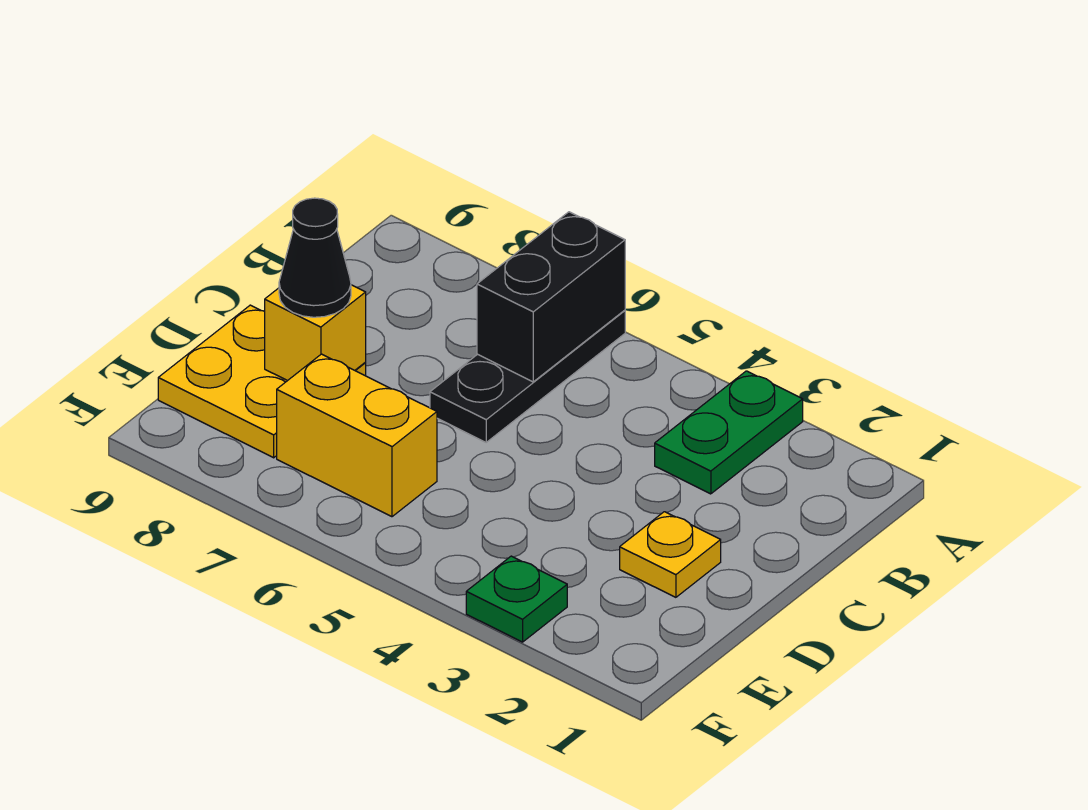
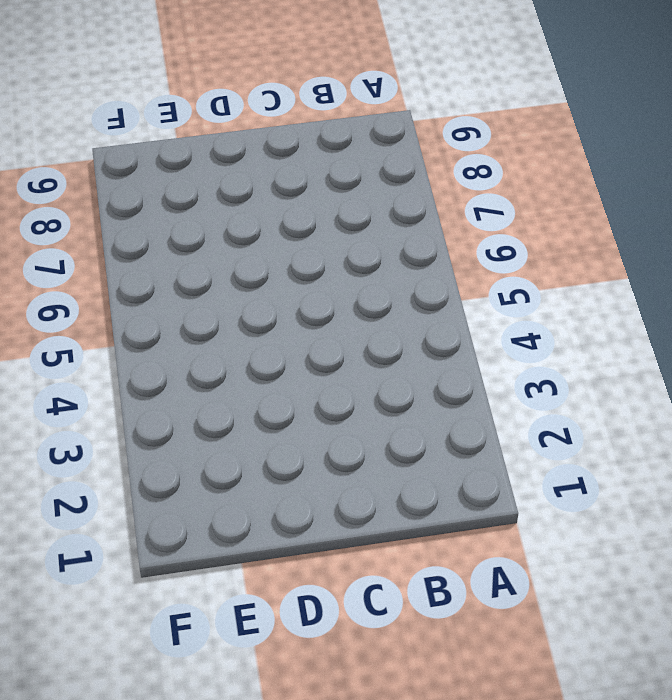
none -> green plate A3:B3 level 1
none -> black plate A6:C6 level 1

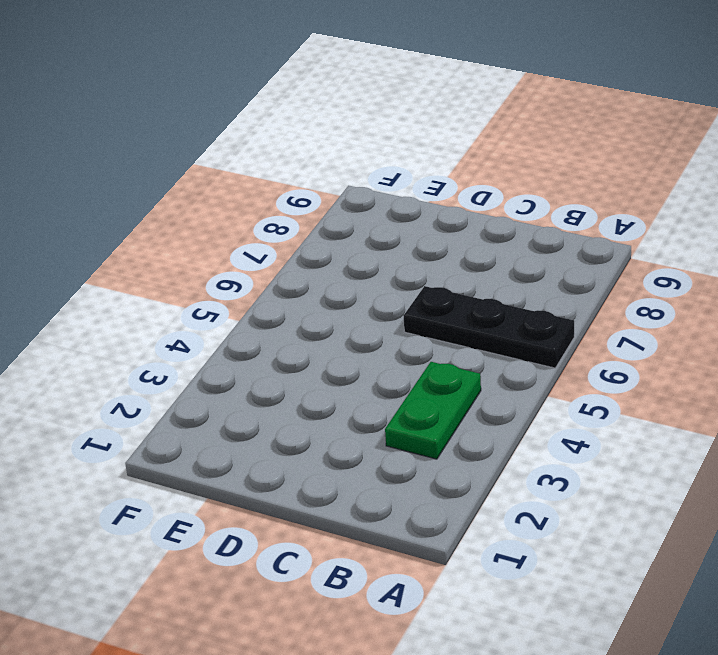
green plate B3:B4 level 1 -> green plate A3:B3 level 1
none -> yellow plate D2 level 1
none -> yellow plate D8:E9 level 1

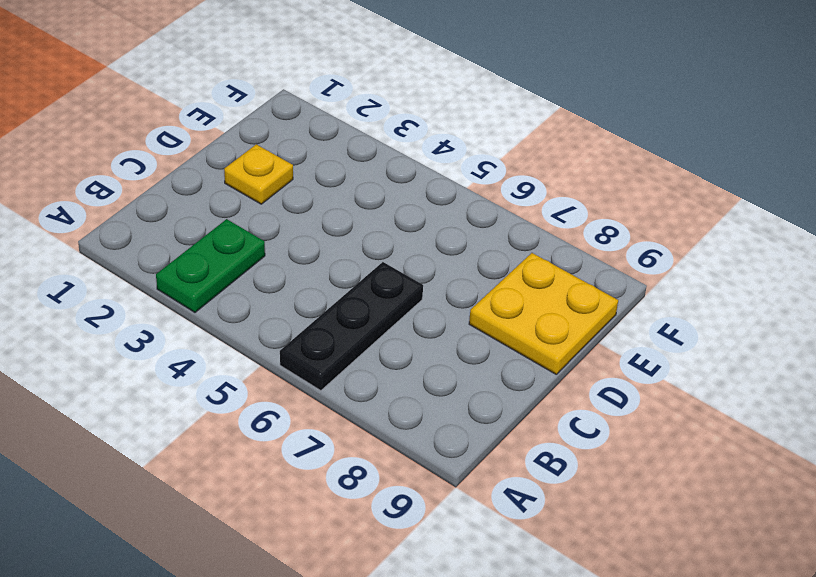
none -> yellow brick E6:E7 level 1
none -> green plate F3 level 1

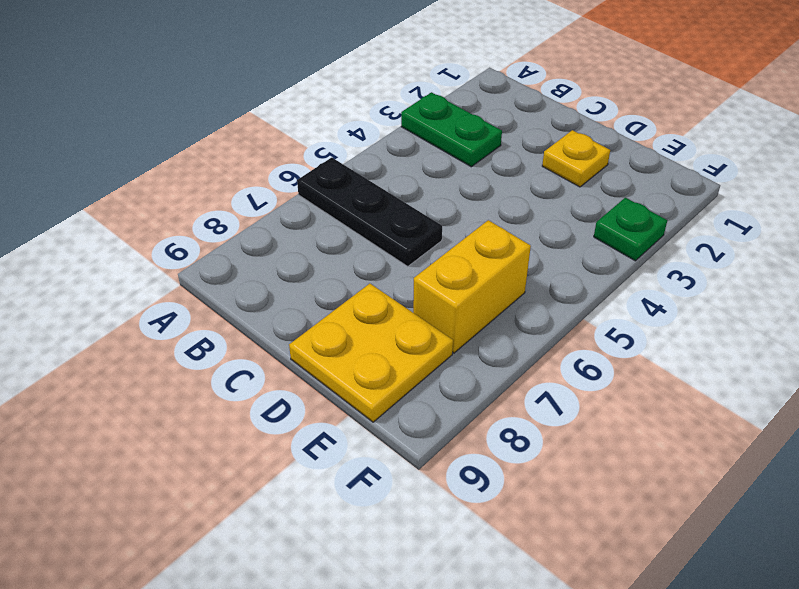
none -> black brick A6:B6 level 2
none -> yellow brick D8 level 2

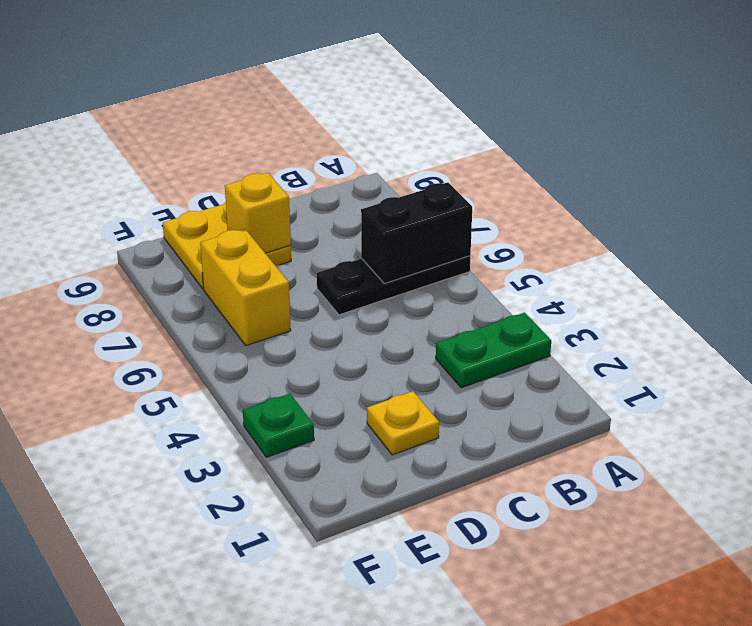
none -> black cone D8 level 3

